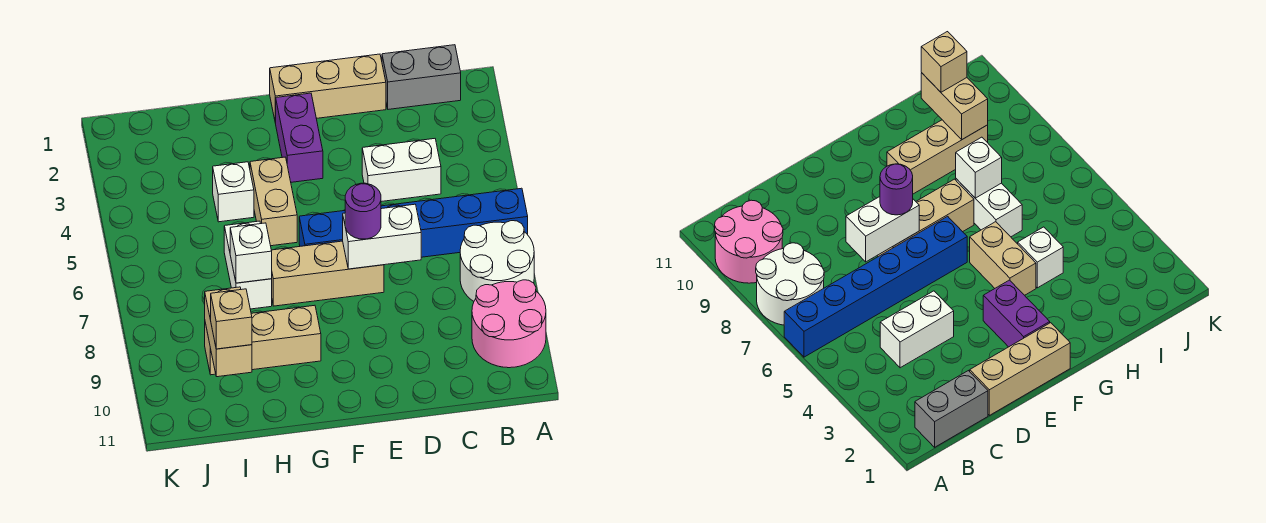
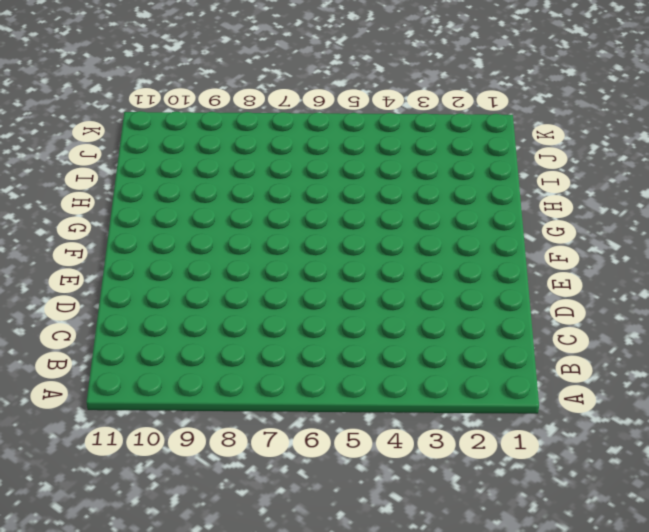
none -> blue brick A6:F6 level 1
none -> white round brick A7:B8 level 1
none -> pink round brick A9:B10 level 1

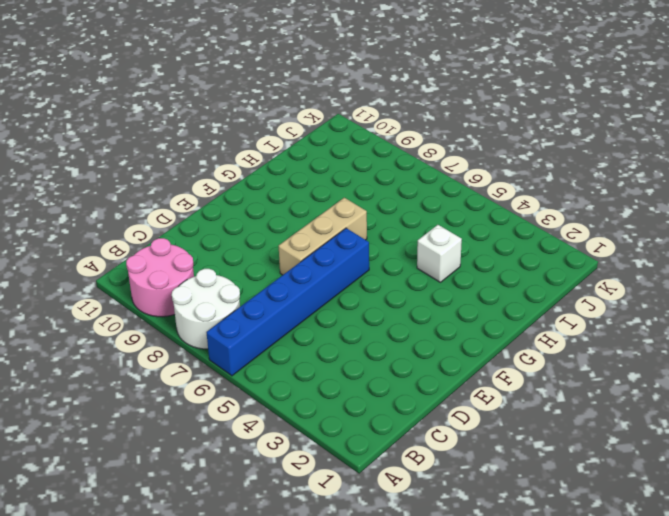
none -> grey brick B1:C1 level 1
none -> white brick C4:D4 level 1
none -> tan brick D1:F1 level 1

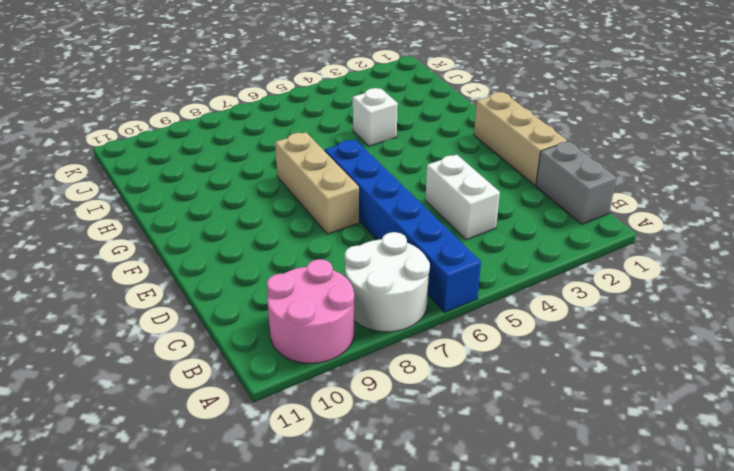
none -> purple brick F2:F3 level 1
none -> tan brick G4:G5 level 1
none -> tan brick G9:I9 level 1

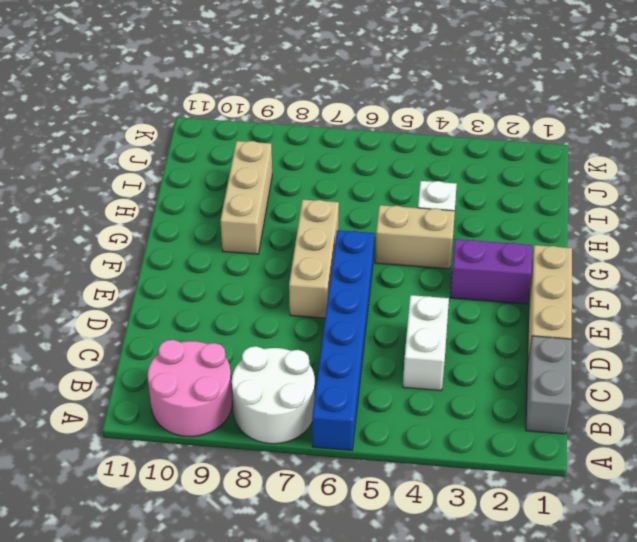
none -> white brick H6:H7 level 1
none -> white brick D7:E7 level 2
none -> white brick H7 level 2

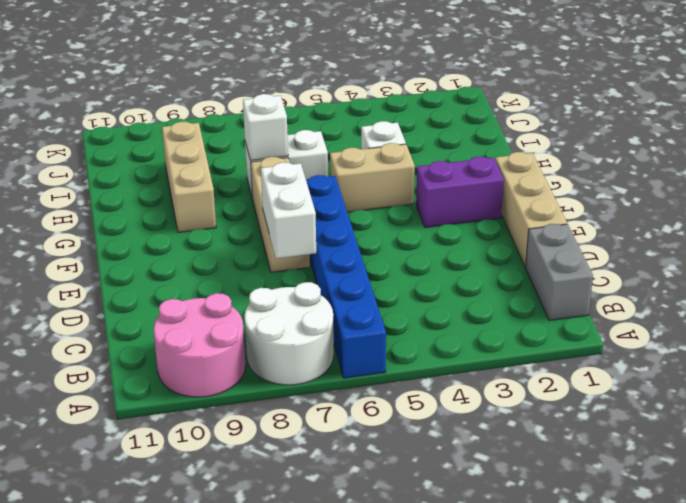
none -> white brick C4:D4 level 1
none -> tan brick I9:I10 level 2
none -> purple round brick E7 level 3

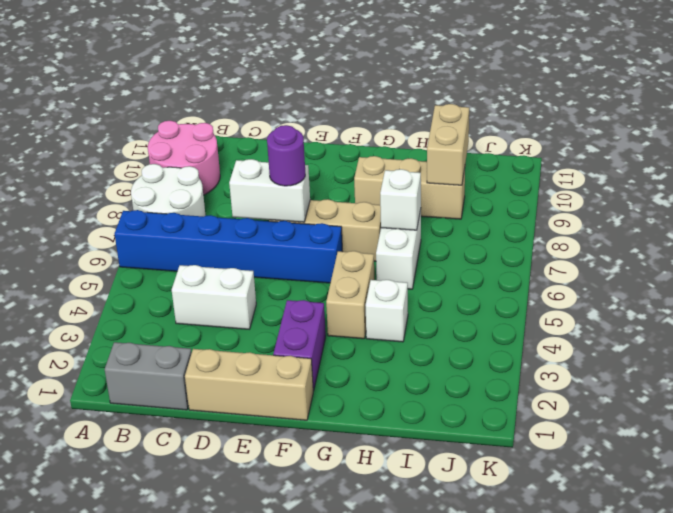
none -> tan brick I10 level 3

